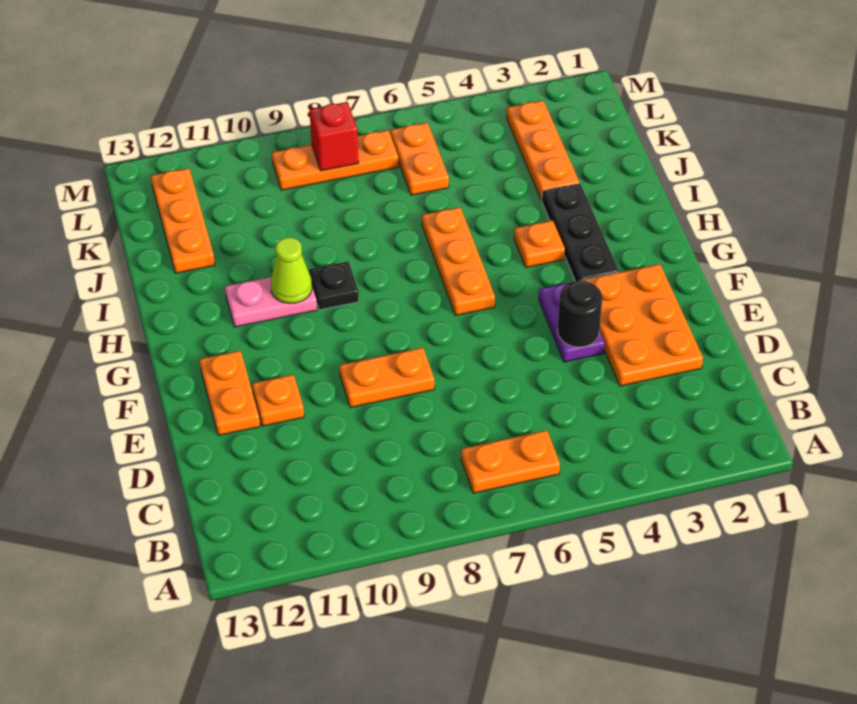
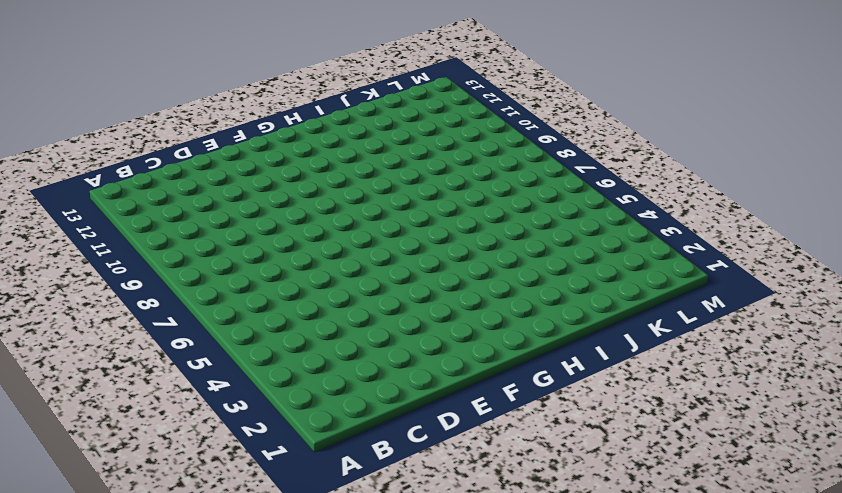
none -> orange plate B6:B7 level 1
none -> orange plate D2:F3 level 1
none -> purple plate E4:F4 level 1

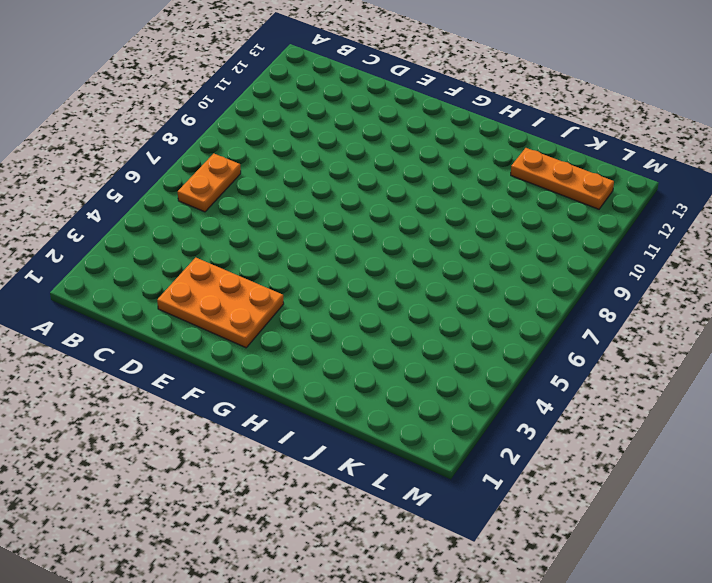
none -> purple plate E4:F4 level 1
none -> orange plate E8:E9 level 1
none -> orange plate E11 level 1

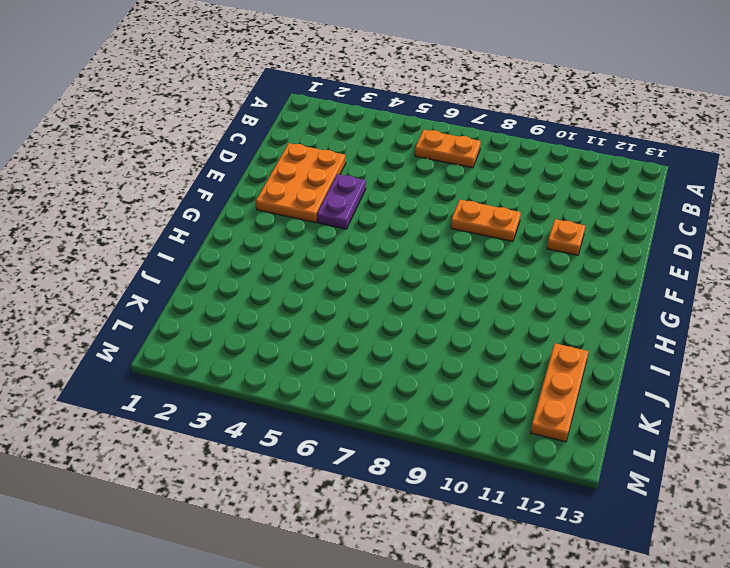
none -> orange plate E12:F12 level 1
none -> black plate G3:I3 level 1
none -> orange plate G6:I6 level 1

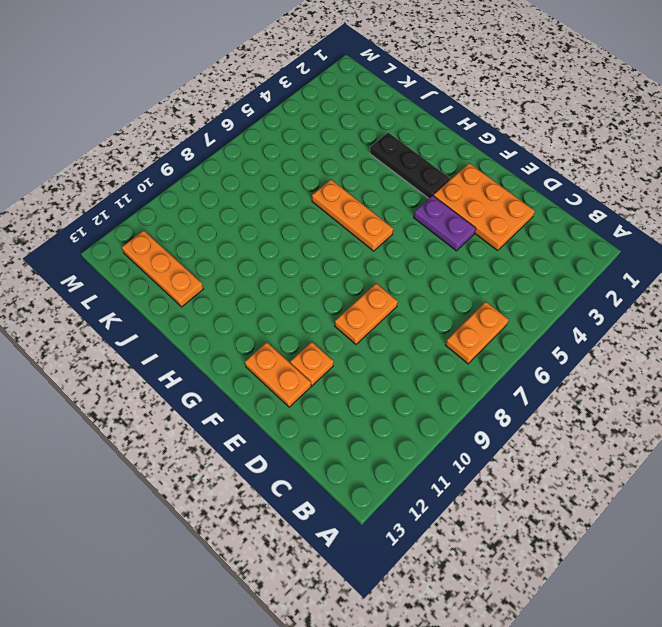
none -> orange plate H4 level 1
none -> black plate H9 level 1
none -> pink plate H10:H11 level 1

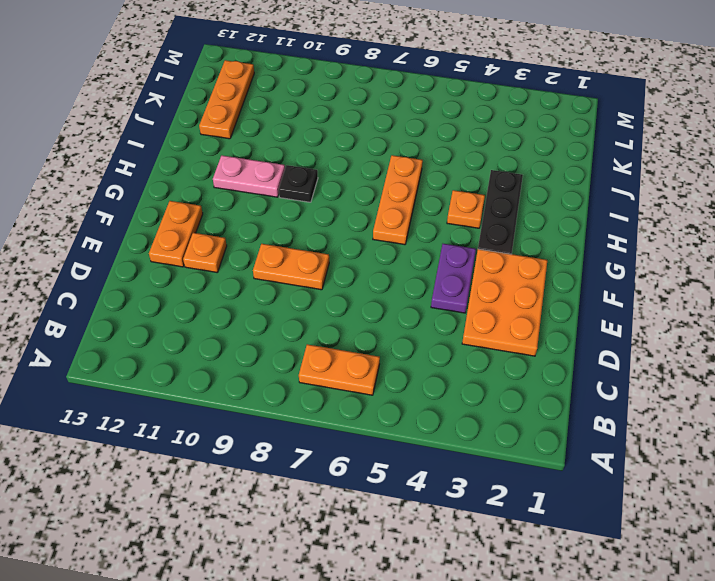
none -> orange plate J3:L3 level 1
none -> orange plate K6:L6 level 1
none -> orange plate L7:L9 level 1

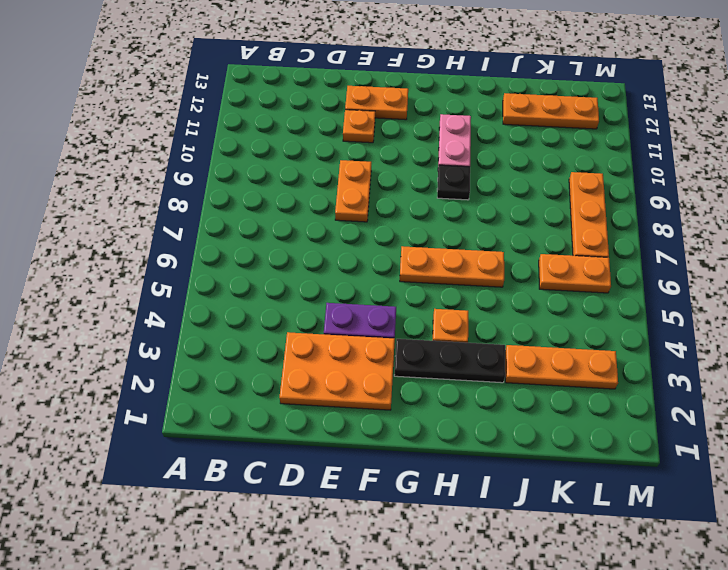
none -> orange plate B6:B7 level 1
none -> black round brick E4 level 2
none -> lime cone H10 level 2

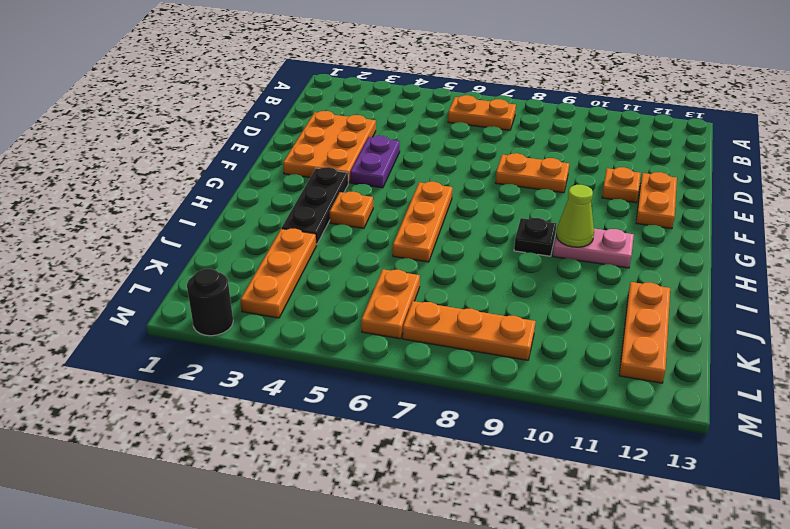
black round brick M2 level 1 -> black round brick E4 level 2
none -> red brick L8 level 2

